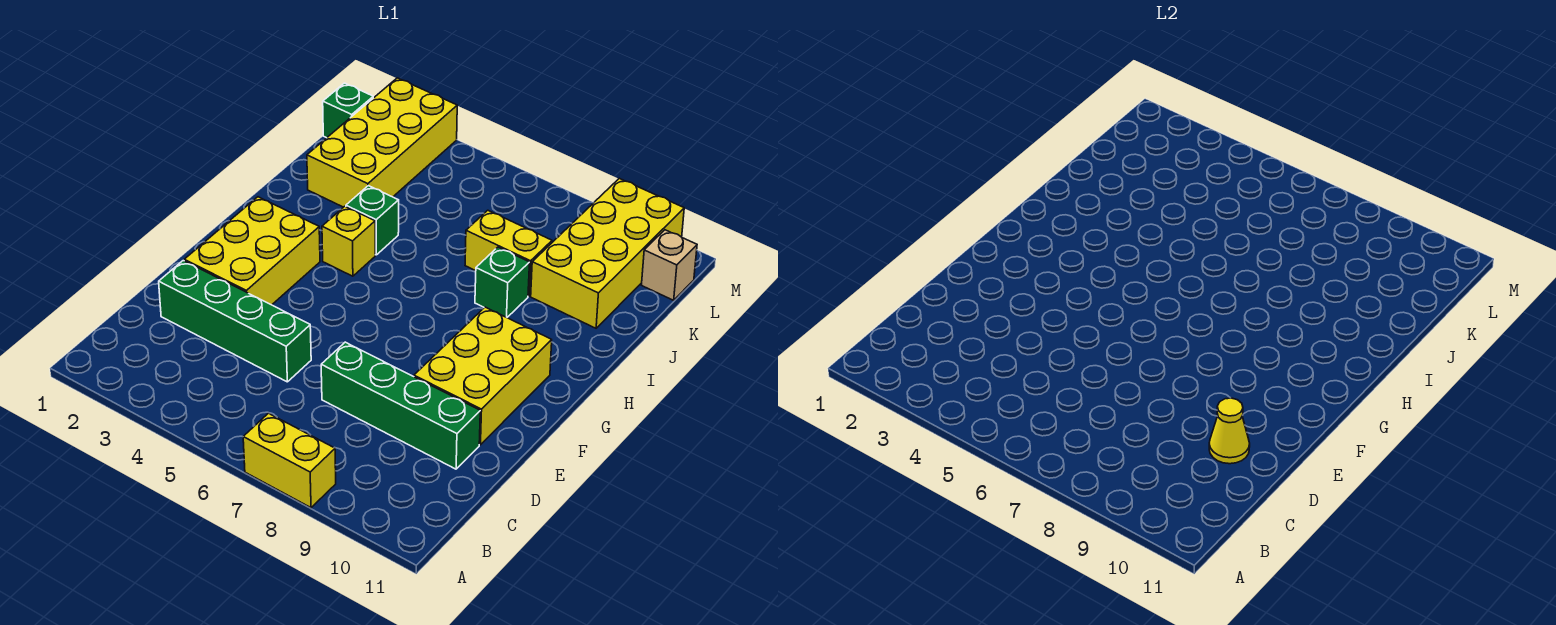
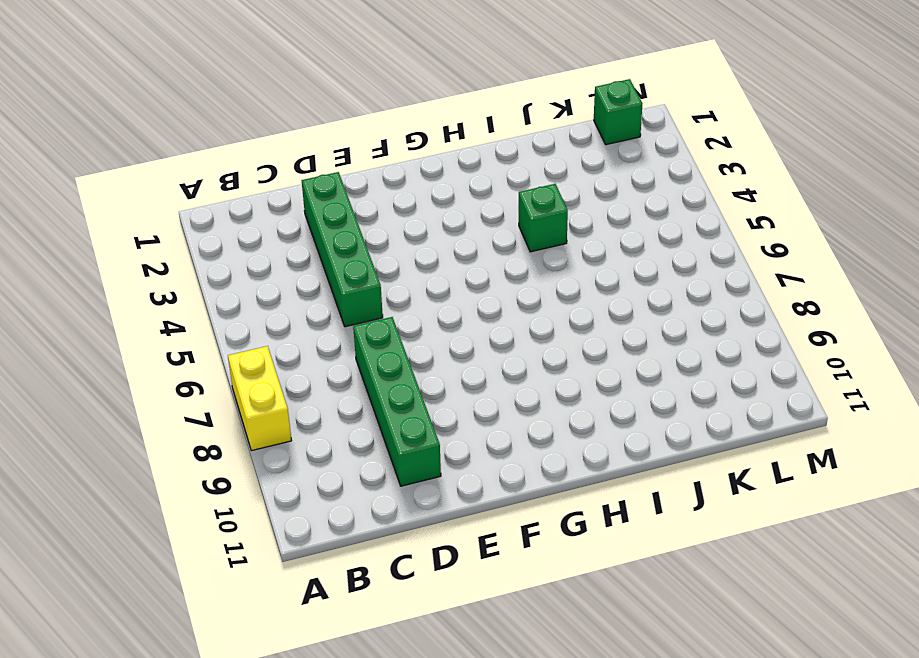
none -> yellow brick E2:G3 level 1
none -> yellow brick E9:G10 level 1
none -> yellow brick H4 level 1

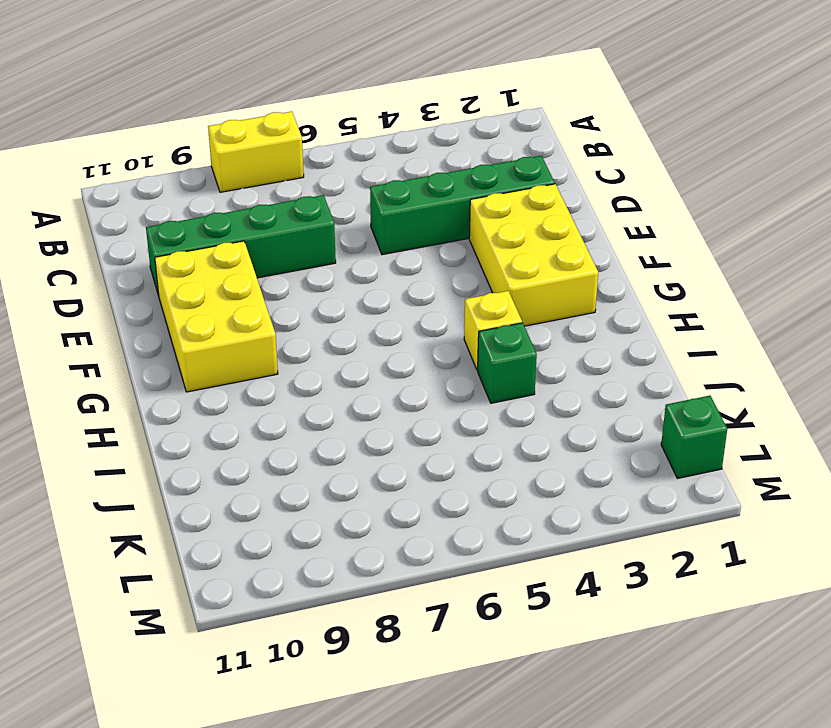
none -> green brick I8 level 1
none -> yellow brick J2:M3 level 1
none -> yellow brick J7:J8 level 1

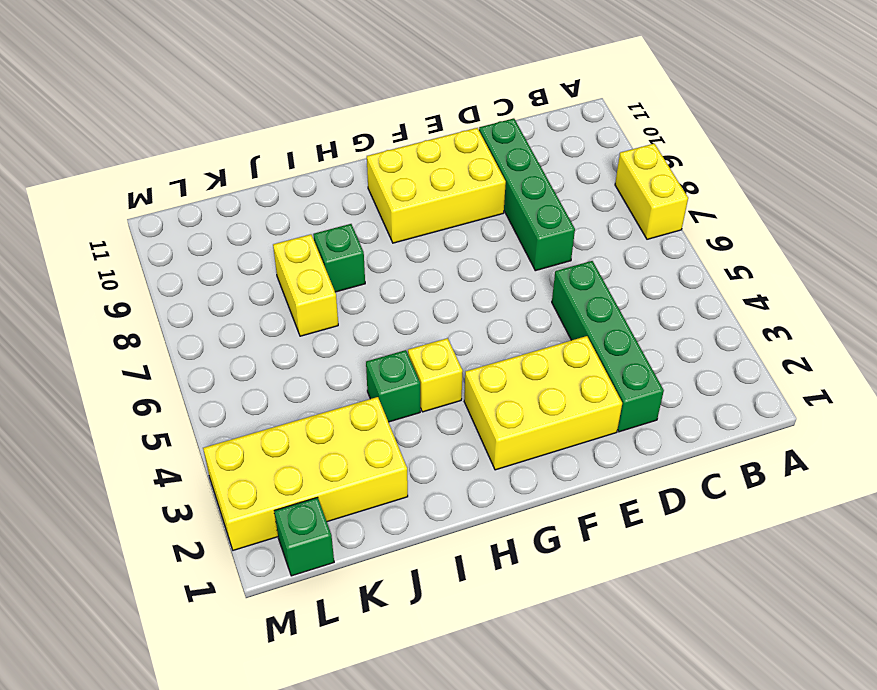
none -> yellow brick J9:M10 level 1
none -> tan brick L11 level 1
none -> yellow cone D10 level 2

